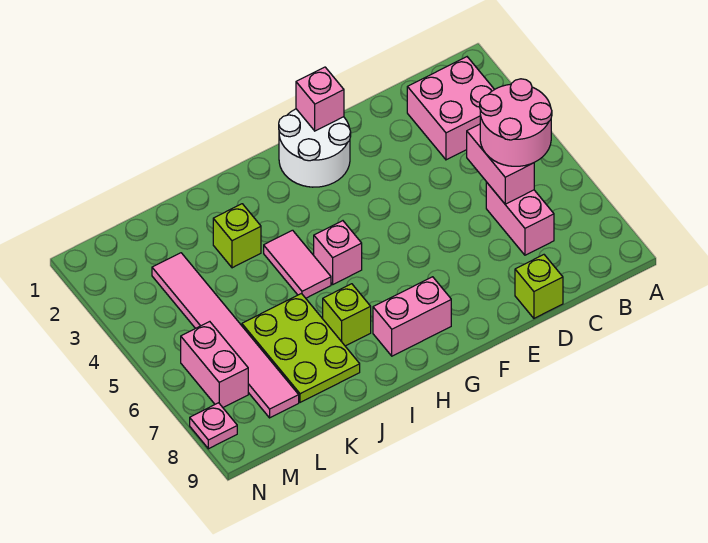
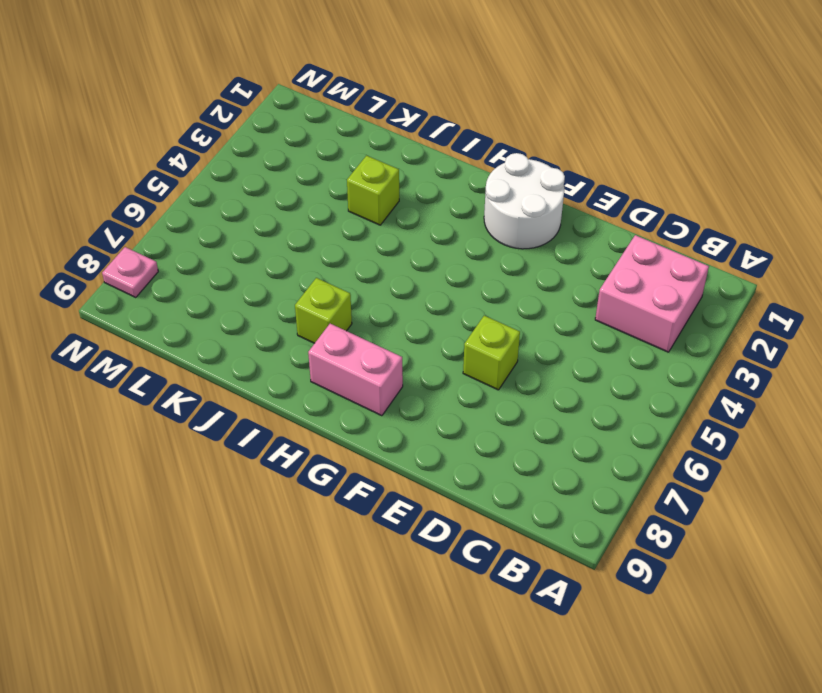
lime brick E6 level 1 -> lime brick D9 level 1
none -> pink brick C6:C7 level 1
none -> pink brick H5 level 1
none -> pink tile I4:I5 level 1

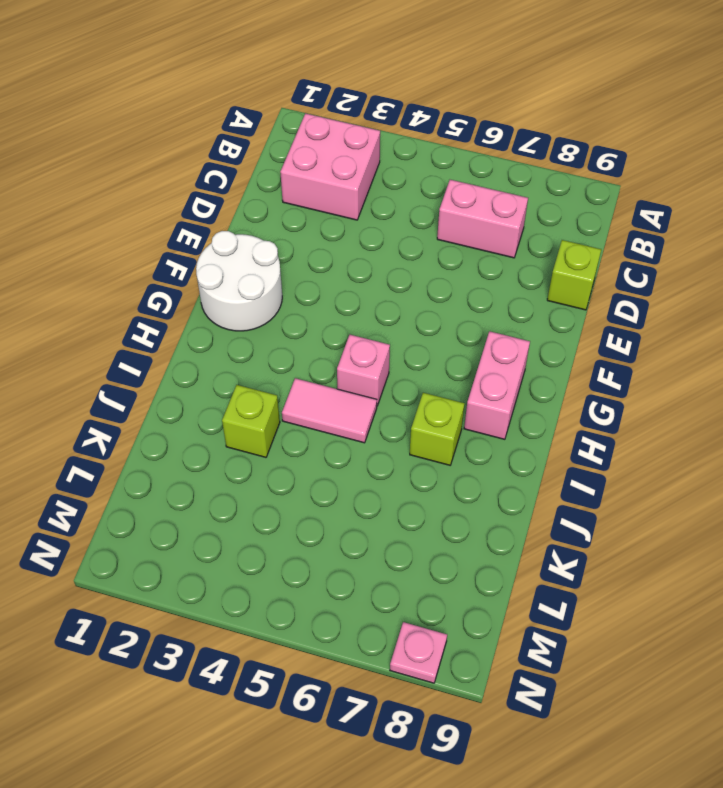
none -> lime plate J6:K8 level 1
none -> pink tile L3:L8 level 1
none -> pink brick M6:M7 level 1

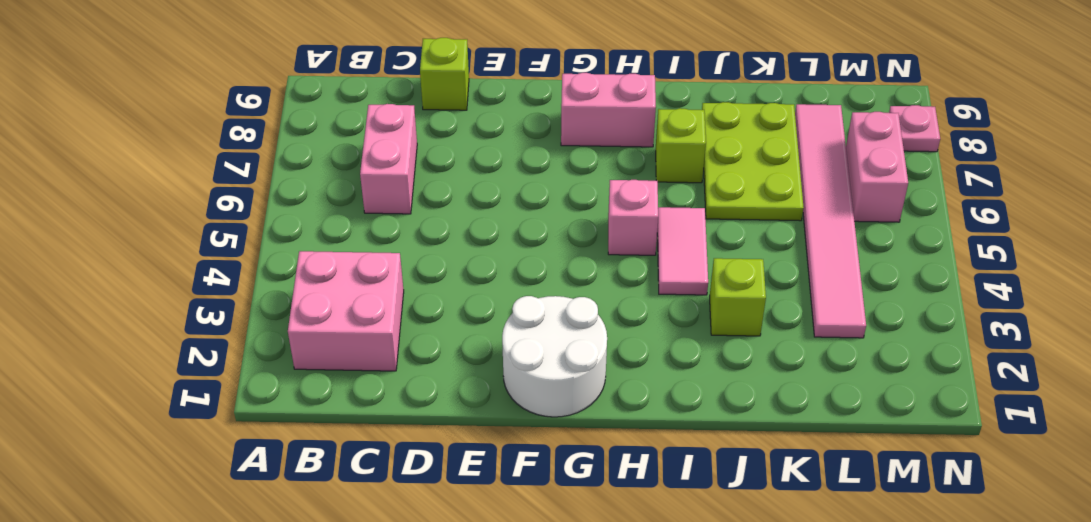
none -> pink brick C5:C6 level 2
none -> pink brick F1 level 2
none -> pink round brick B5:C6 level 3

